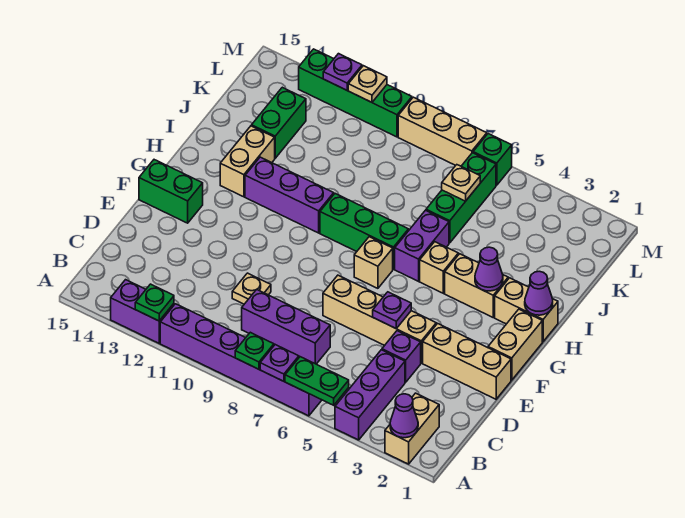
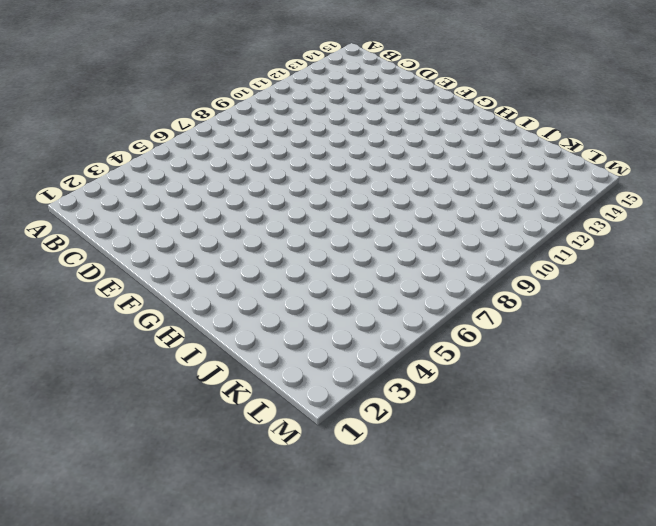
none -> tan brick A2:B2 level 1
none -> purple brick A4:C4 level 1
none -> purple brick A6:A11 level 1
none -> purple brick A12:A13 level 1

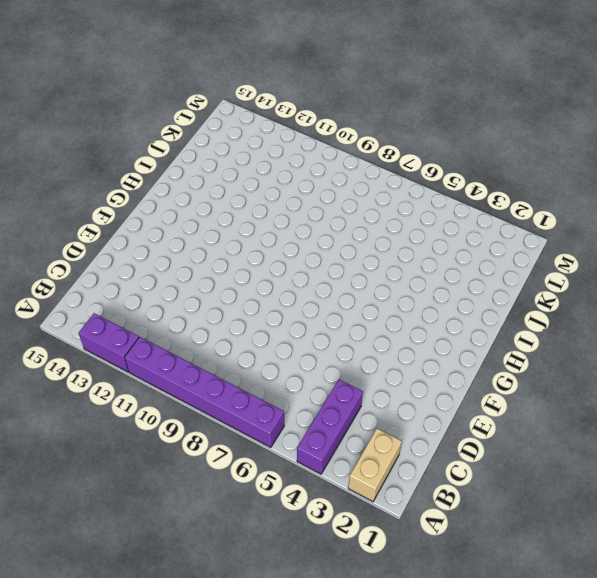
none -> purple brick C7:C9 level 1
none -> purple brick D4 level 1
none -> tan plate D10 level 1
none -> tan brick E1:E3 level 1

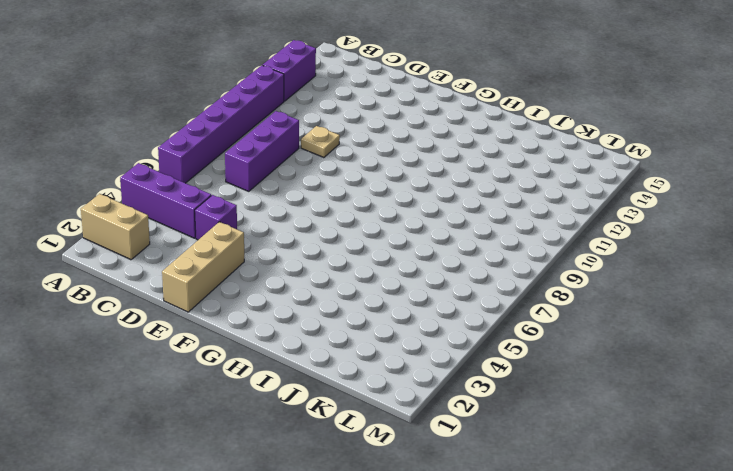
none -> tan brick E4:E7 level 1
none -> tan brick F1:G1 level 1
none -> green brick F14:F15 level 1
none -> tan brick G7 level 1

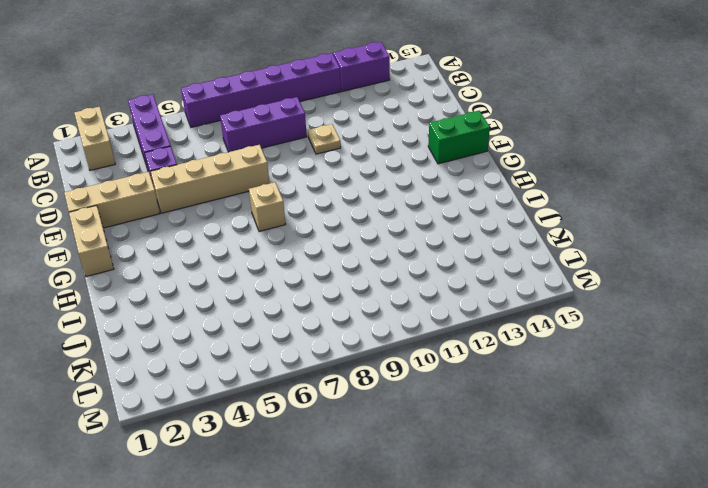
none -> tan brick H1:H2 level 1
none -> tan brick H3:H4 level 1
none -> tan brick H5 level 1
none -> purple brick H6:I6 level 1

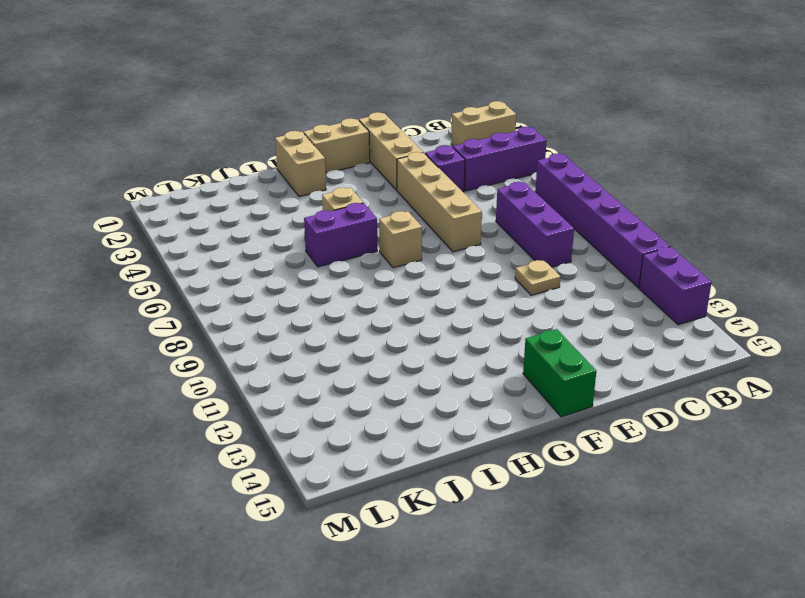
none -> tan brick H3:H4 level 1
none -> green brick H7:H9 level 1
none -> purple brick H10:H12 level 1
none -> tan brick H13:I13 level 1

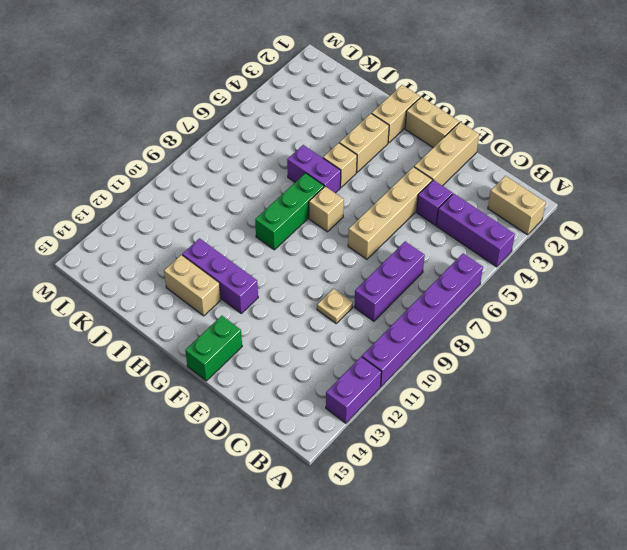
purple brick G12:I12 level 1 -> purple brick H10:H12 level 1
none -> green brick J6:L6 level 1
none -> green brick J13:K13 level 1
none -> green brick M6 level 1
none -> tan brick M7:M9 level 1

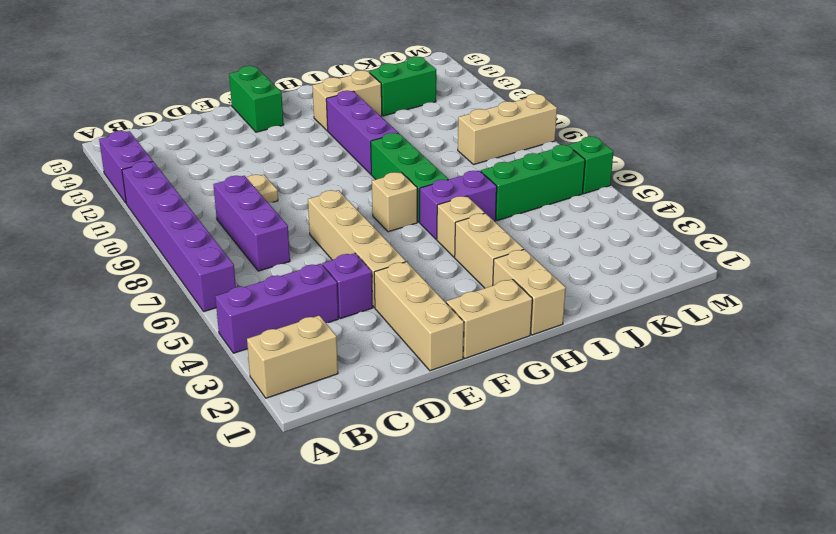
tan brick K9:M9 level 1 -> tan brick M7:M9 level 1
none -> green brick M10:M13 level 1
none -> purple cone A2 level 2
none -> green plate A5:A6 level 2
none -> purple plate A7 level 2

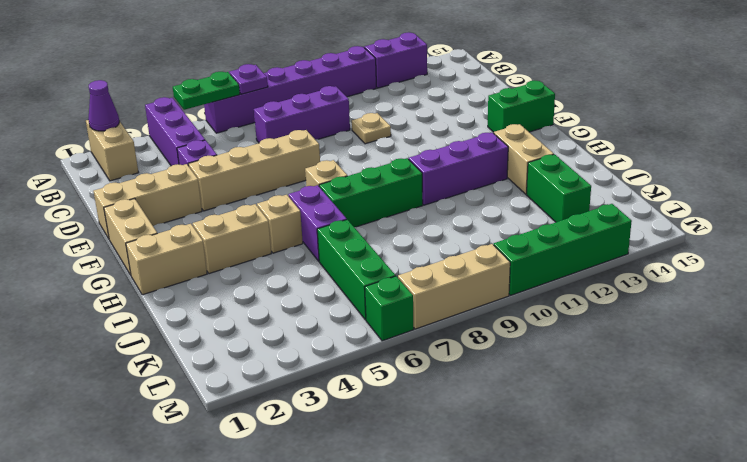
none -> green plate A8 level 2
none -> green plate A12 level 2
none -> purple plate E5 level 2
none -> purple cone H1 level 2

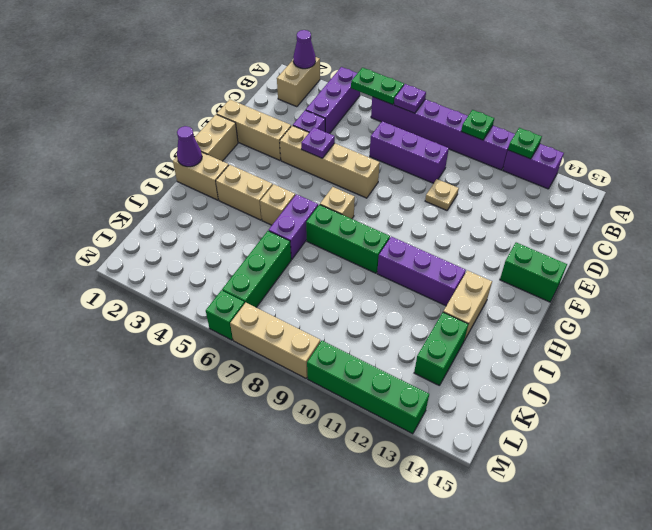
green plate A10 level 2 -> green plate A8 level 2
none -> purple cone H3 level 2
none -> tan plate K6 level 2
none -> tan plate M11 level 2
none -> purple plate M12 level 2

